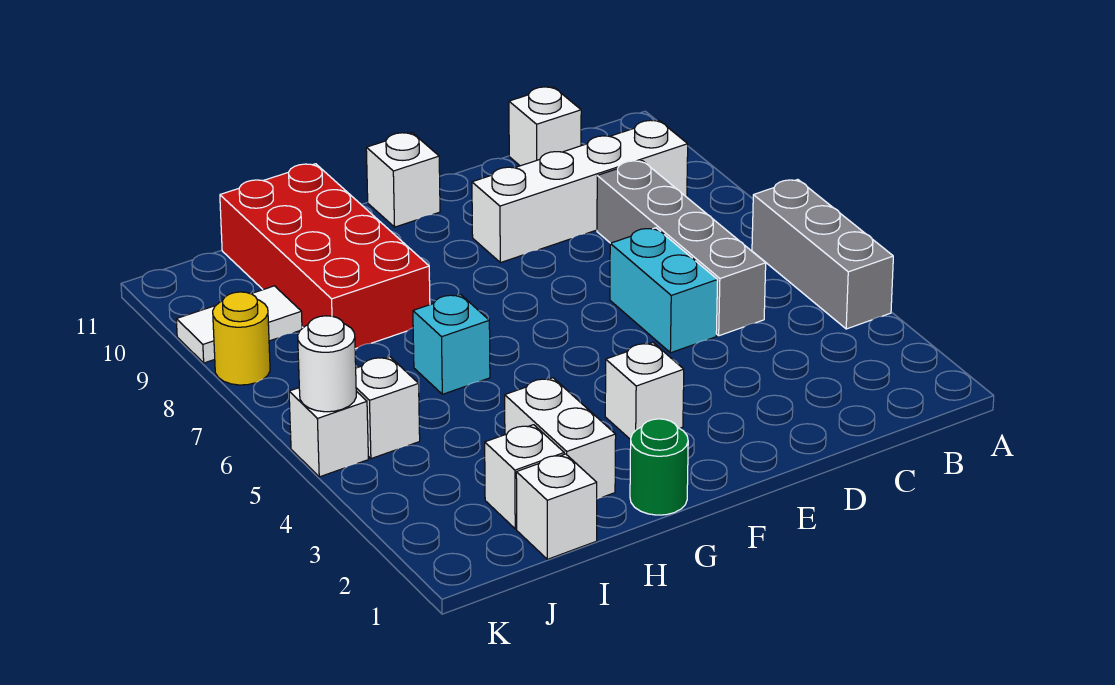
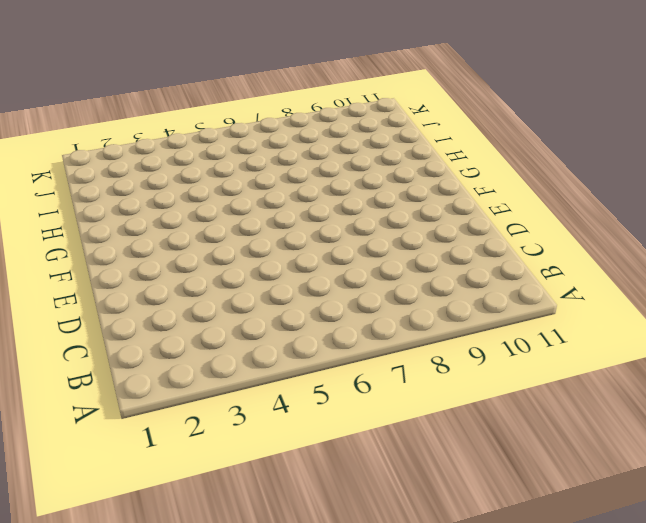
none -> grey brick A4:A6 level 1
none -> white brick B9:E9 level 1
none -> grey brick C5:C8 level 1

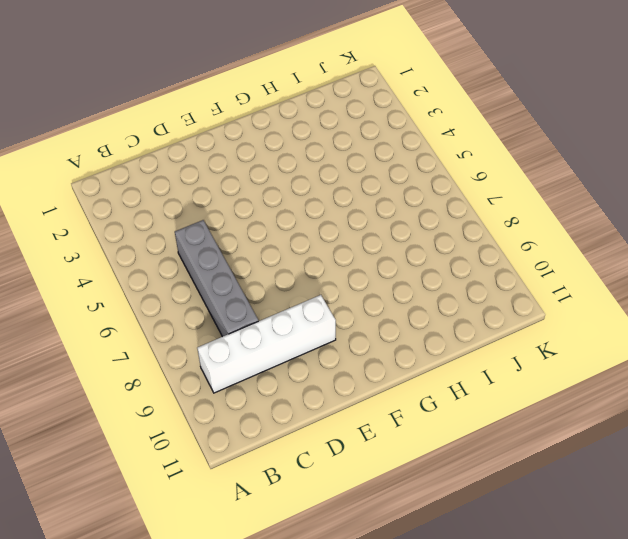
none -> grey brick A4:A6 level 1
none -> white brick C11 level 1
none -> cyan brick D5:D6 level 1

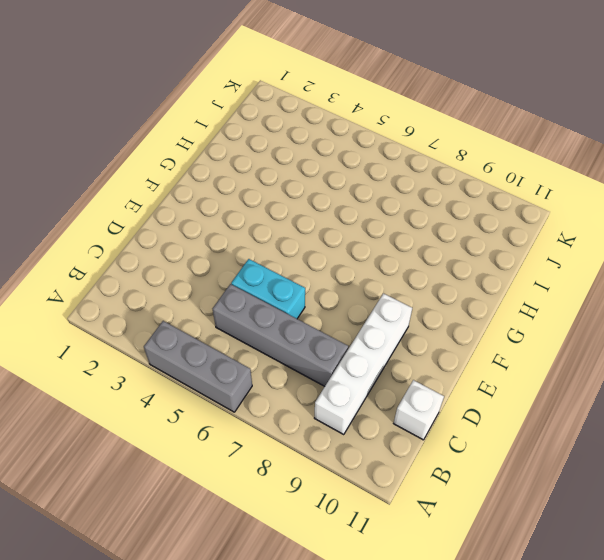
none -> white brick F3 level 1
none -> white brick F11 level 1
none -> green round brick G1 level 1

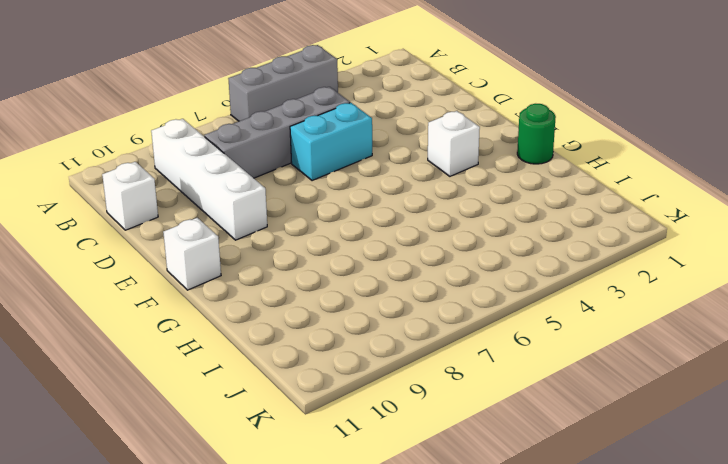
none -> white brick H2:H3 level 1
none -> cyan brick H6 level 1
none -> red brick H8:I11 level 1

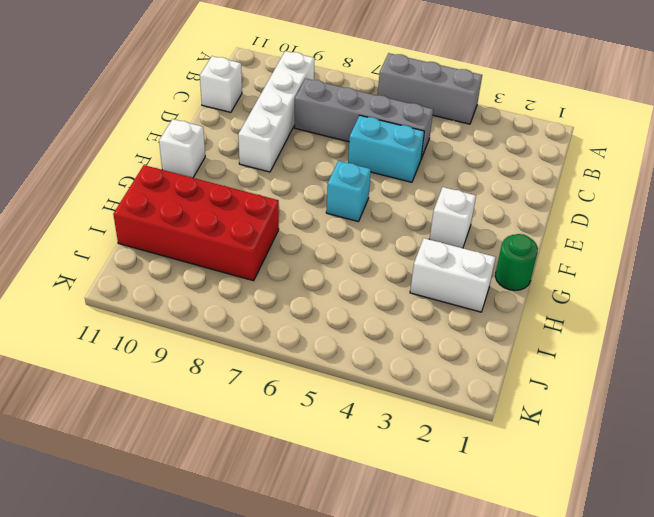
cyan brick F6 level 1 -> cyan brick H6 level 1
none -> white brick I1 level 1
none -> white brick I2 level 1
none -> white brick J5 level 1

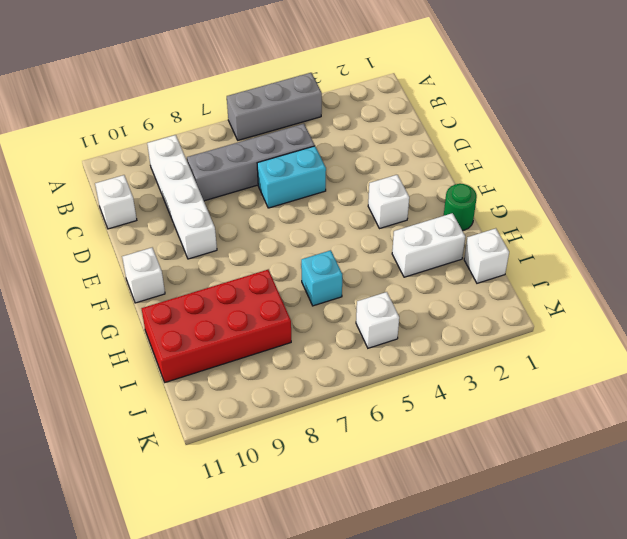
none -> white brick I2 level 1
none -> white tile J9:K9 level 1
none -> white brick K5 level 1

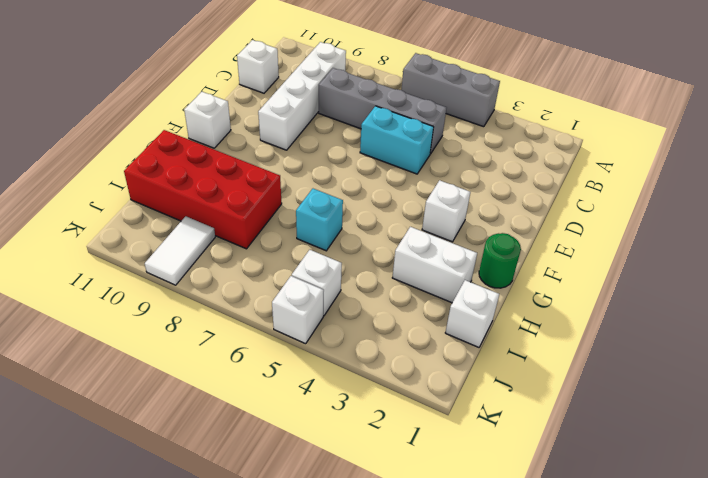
none -> white brick I2 level 1
none -> yellow round brick K8 level 1
none -> white round brick K5 level 2

